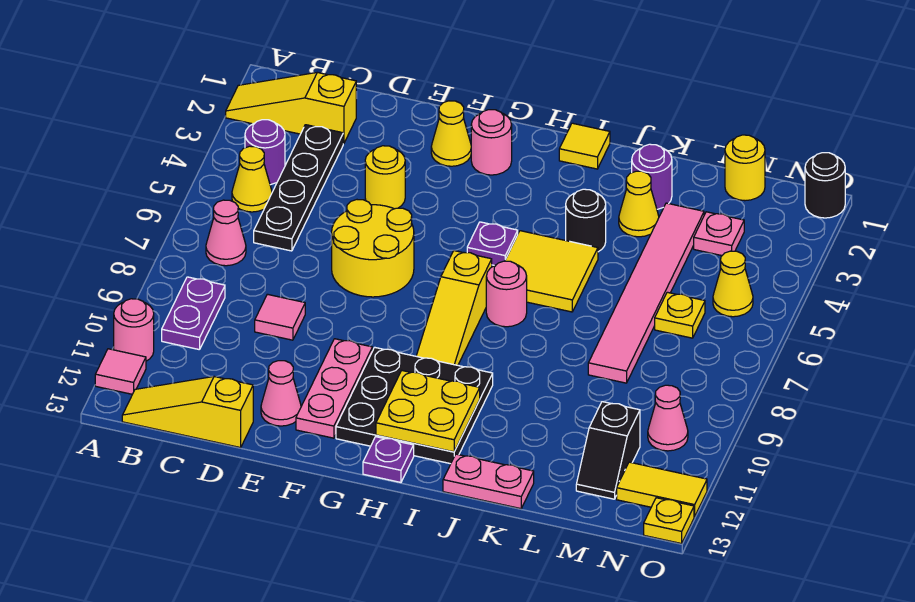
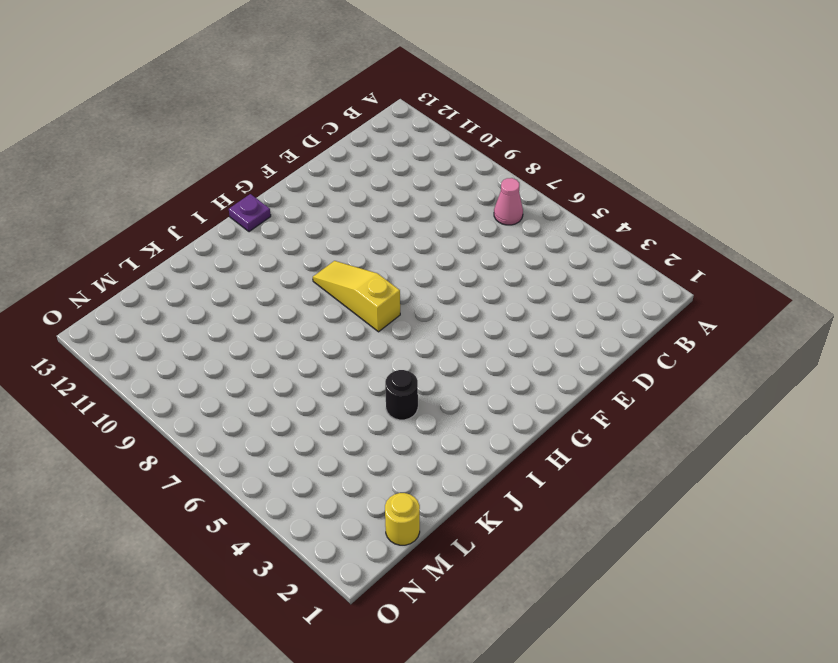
none -> yellow slope A2:C2 level 1 top C
none -> pink round brick A11 level 1
none -> pink tile A12 level 1
none -> purple round brick B4 level 1

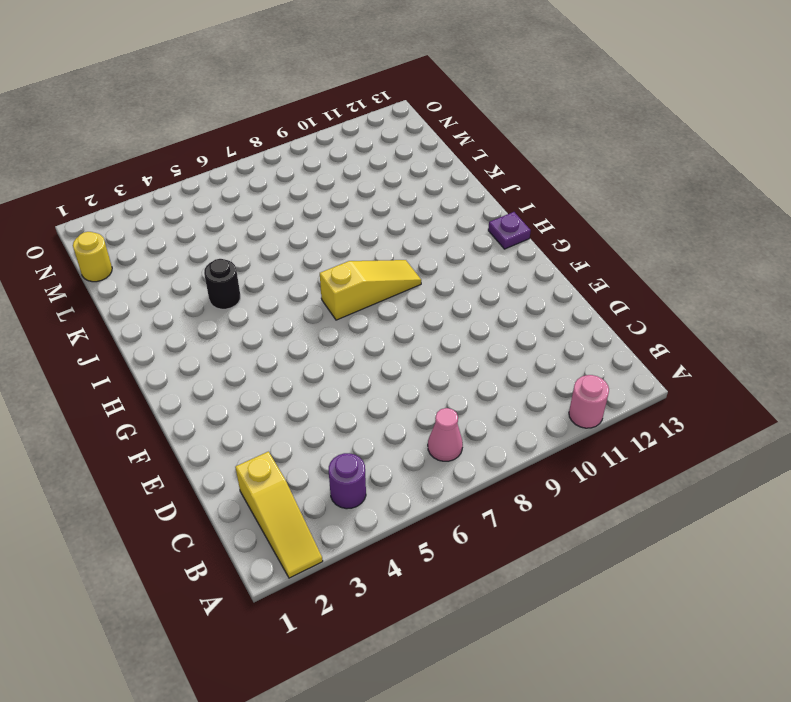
none -> pink tile A12 level 1
none -> yellow cone B5 level 1
none -> purple plate B9:B10 level 1
none -> yellow slope B13:D13 level 1 top D

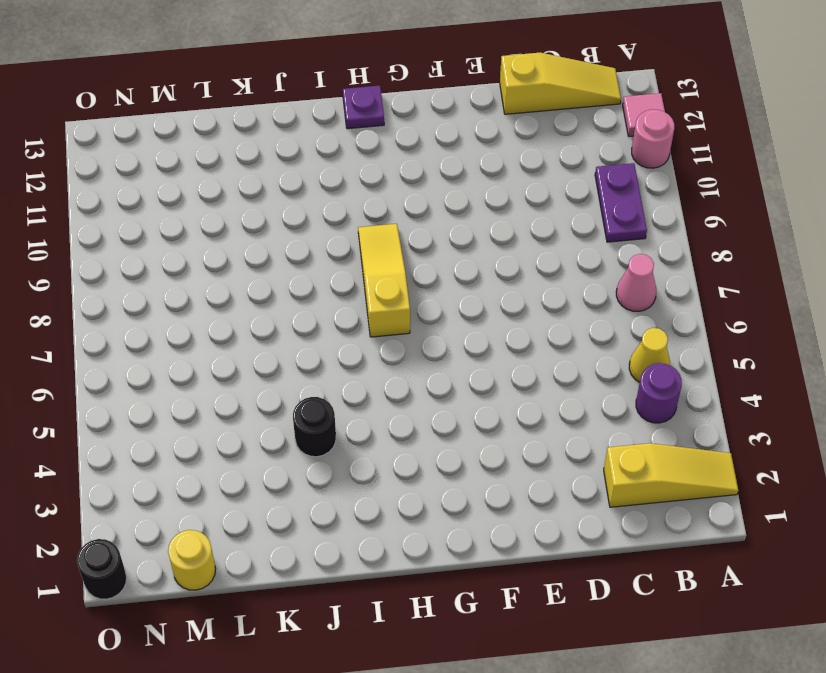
none -> black plate C3:C6 level 1
none -> pink tile D9 level 1
none -> yellow round brick E4 level 1
none -> yellow round brick E6:F7 level 1

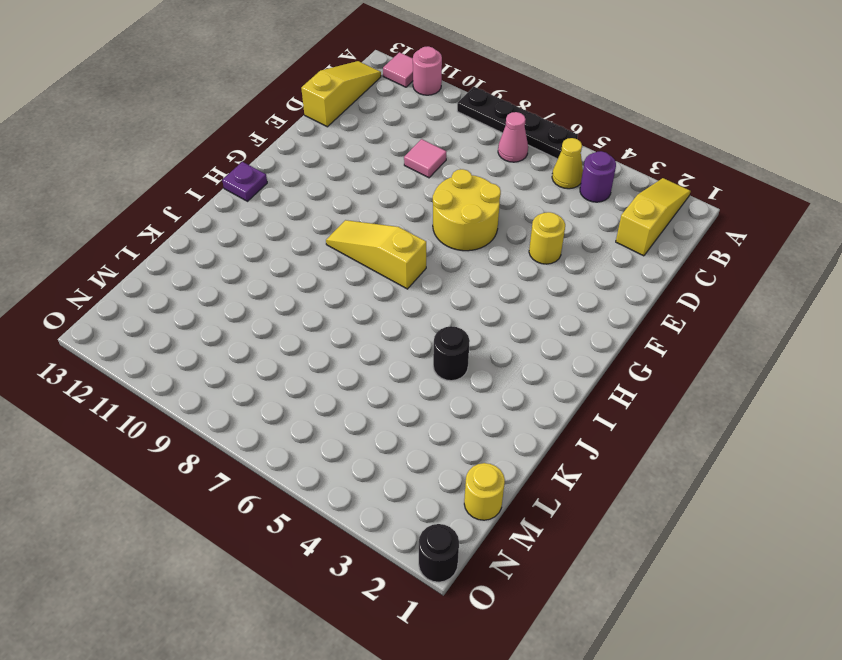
black plate A6:A9 level 1 -> black plate C3:C6 level 1
none -> purple plate B9:B10 level 1
none -> pink cone E12 level 1
none -> yellow cone F2 level 1
none -> pink plate F10:F12 level 1

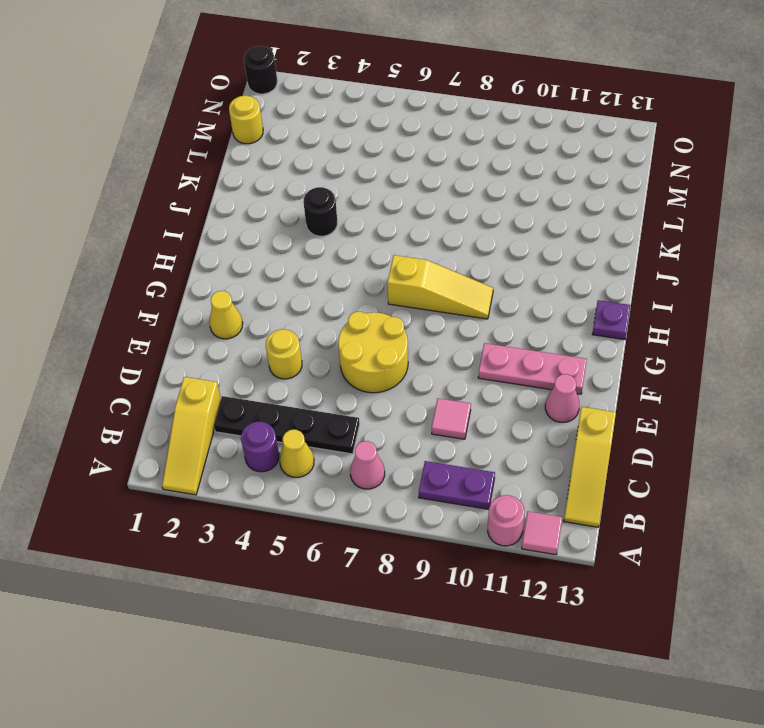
none -> pink round brick G2 level 1
none -> black plate G10:I12 level 1
none -> purple plate H5 level 1
none -> yellow tile I1 level 1

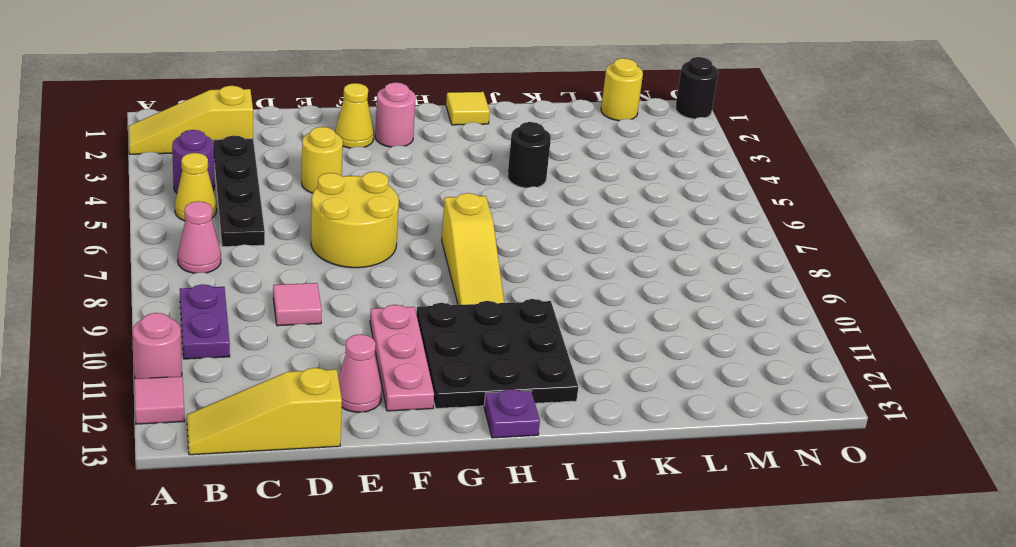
none -> purple plate H5 level 1
none -> yellow tile I5:J6 level 1
none -> pink round brick I7 level 1
none -> pink plate J13:K13 level 1

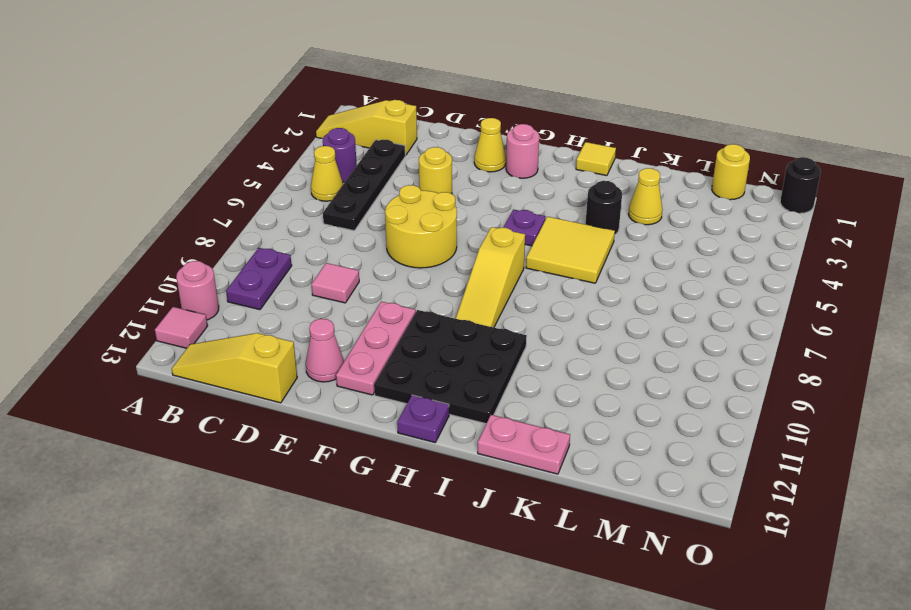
none -> pink cone B7 level 1
none -> pink round brick I7 level 1
none -> purple round brick K2 level 1
none -> pink tile L3:L8 level 1

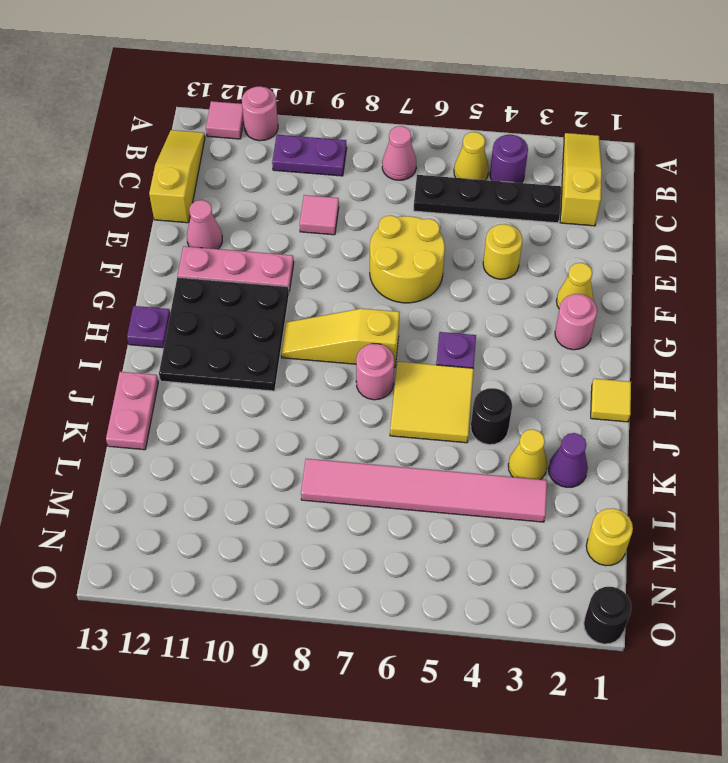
purple cone K2 level 1 -> purple round brick K2 level 1
none -> pink plate M3 level 1
none -> yellow plate M6 level 1
none -> black slope M11:M12 level 1 top 11
none -> yellow cone N5 level 1

